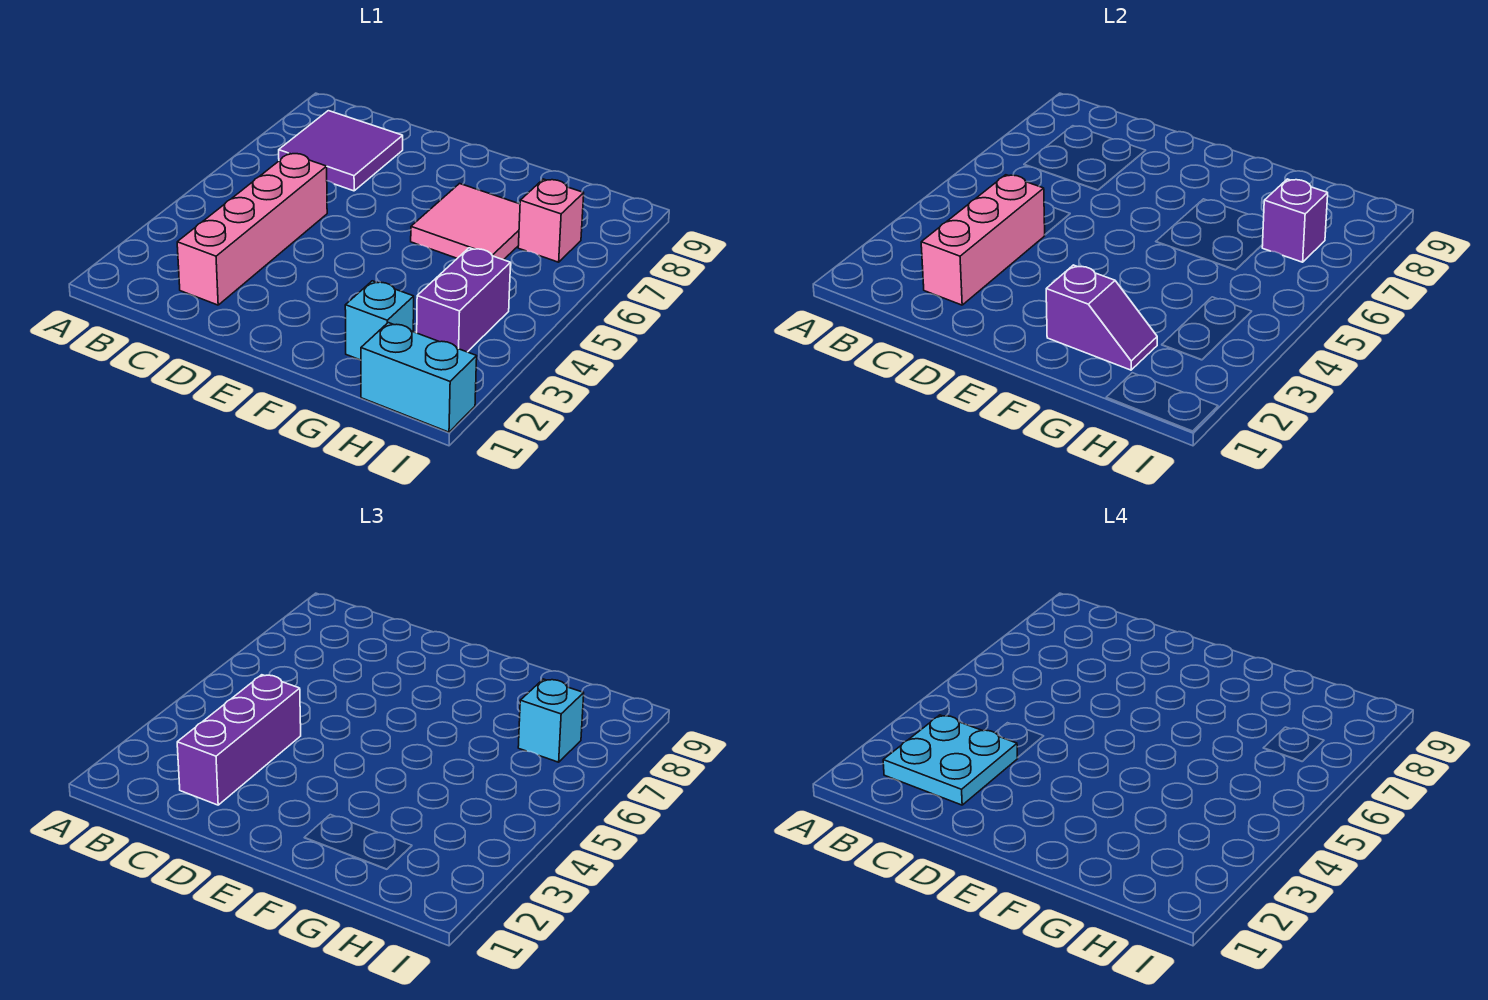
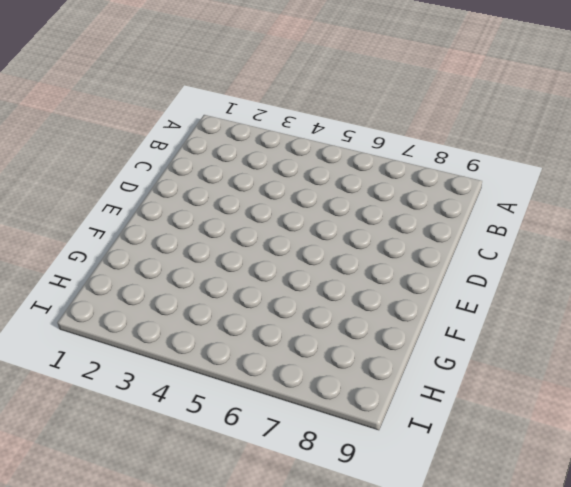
none -> purple tile B7:C8 level 1
none -> pink brick C2:C5 level 1
none -> pink tile F6:G7 level 1

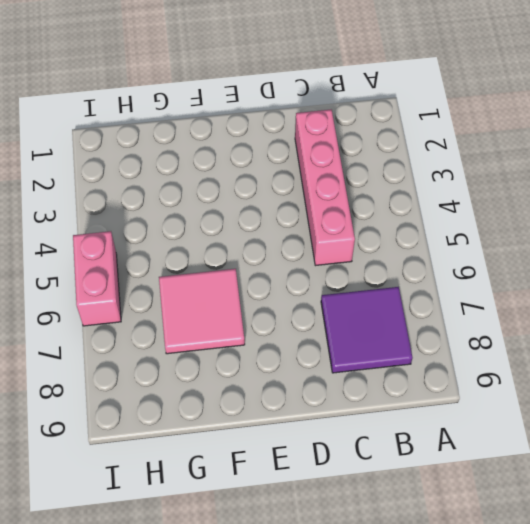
pink brick I5:I6 level 1 -> none
none -> cyan brick G2 level 1
none -> cyan brick H1:I1 level 1
none -> purple brick H3:H4 level 1

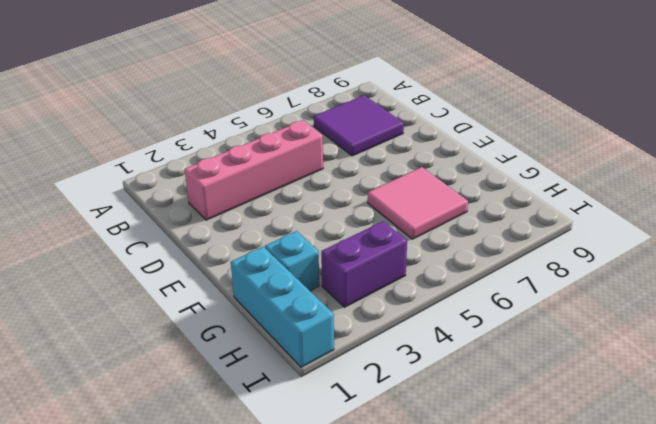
cyan brick G1:I1 level 1 -> cyan brick H1:I1 level 1
none -> pink brick H7 level 1
none -> pink brick C2:C4 level 2
none -> purple slope F2:G2 level 2 top F

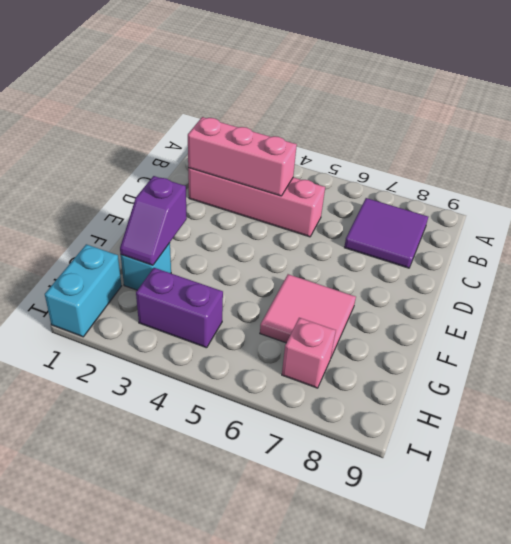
none -> purple brick H7 level 2
none -> purple brick C2:C4 level 3
none -> cyan brick H7 level 3

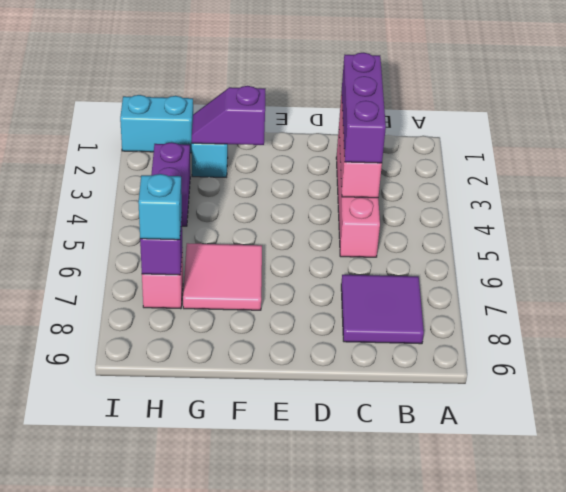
none -> cyan plate B2:C3 level 4

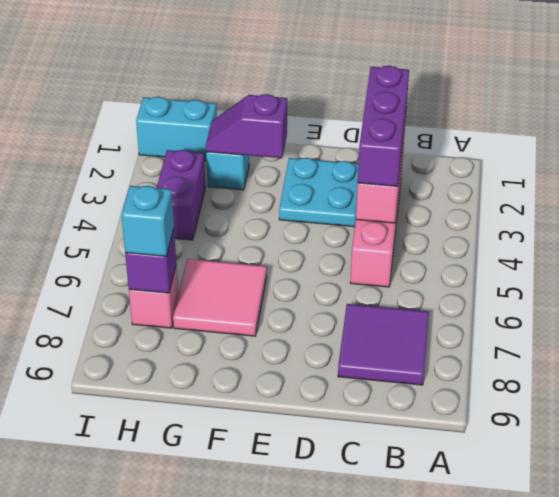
cyan plate D2:E3 level 1 -> cyan plate B2:C3 level 4

